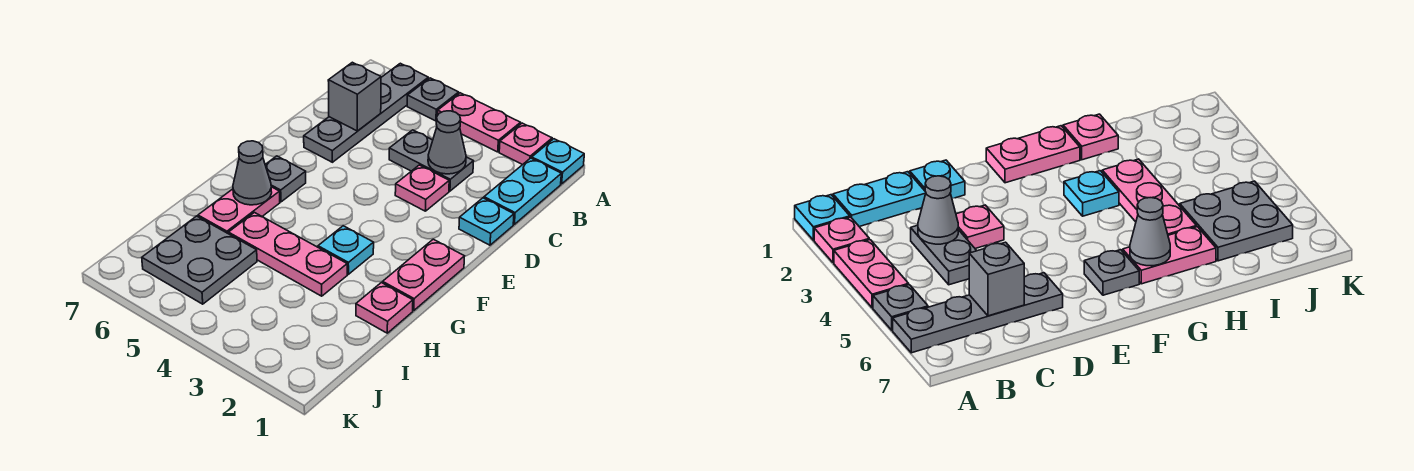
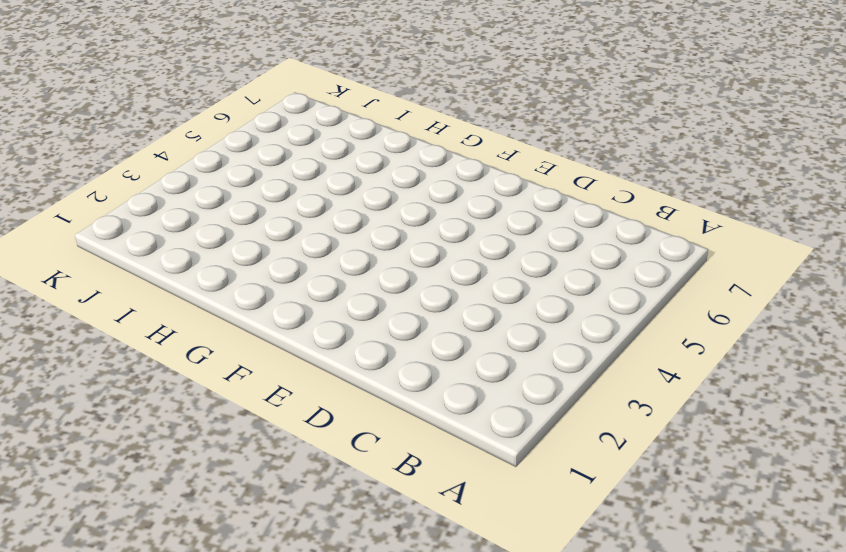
none -> cyan plate A1 level 1
none -> pink plate A2 level 1
none -> pink plate A3:A4 level 1

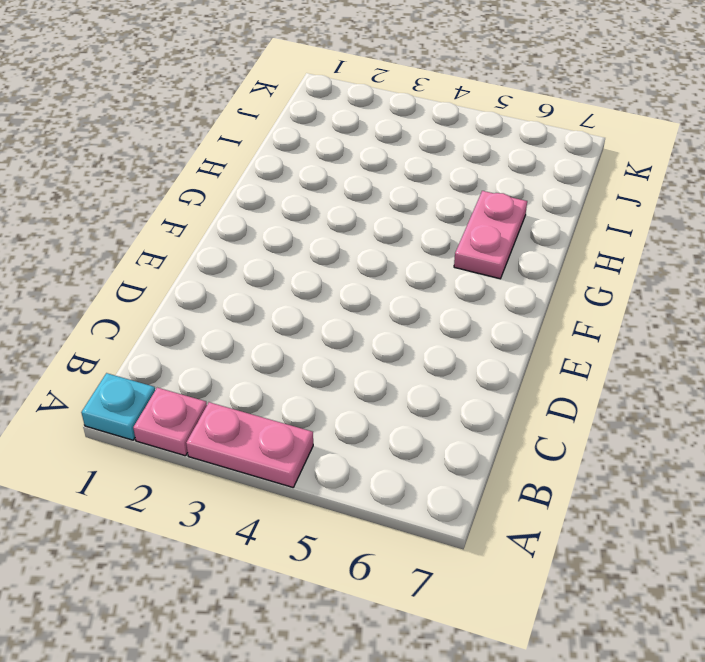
none -> grey plate A5 level 1
none -> grey plate A6:D6 level 1
none -> cyan plate B1:C1 level 1

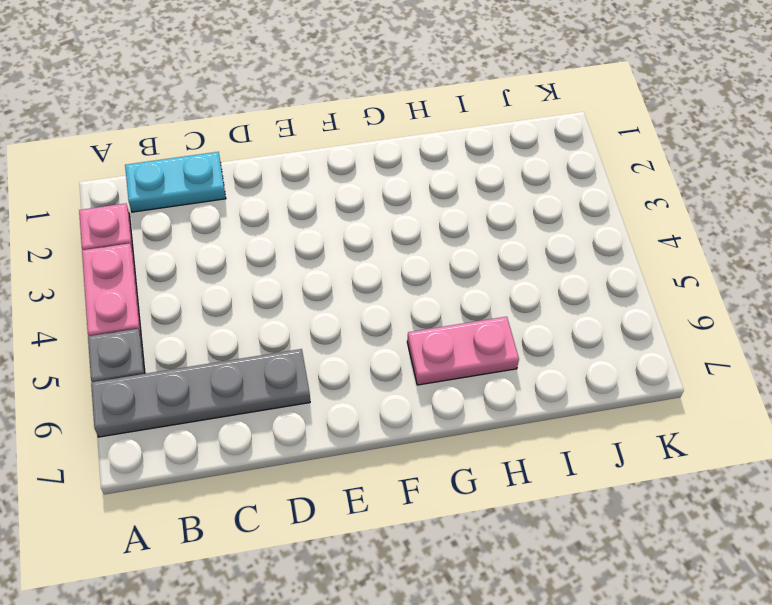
none -> cyan plate A1 level 1
none -> grey plate C3:C4 level 1
none -> cyan plate D1 level 1

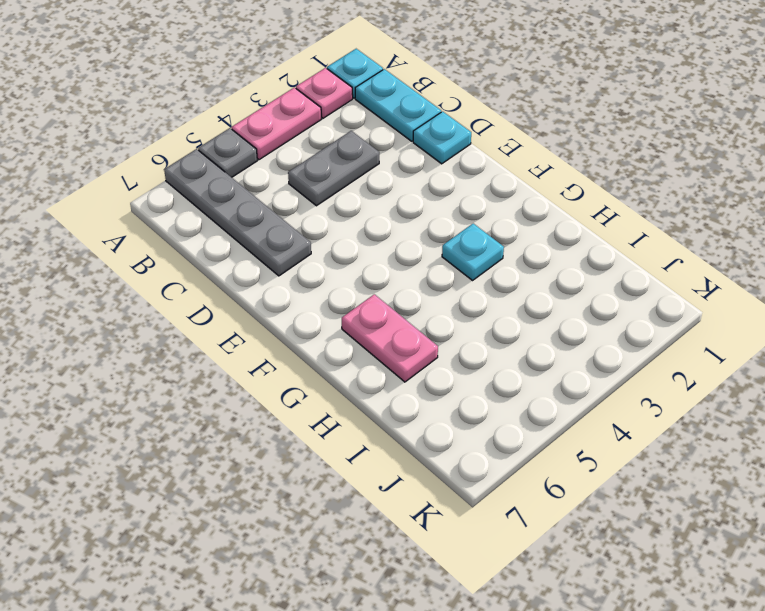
none -> pink plate D3 level 1
none -> pink plate F1:G1 level 1
none -> grey plate F6 level 1

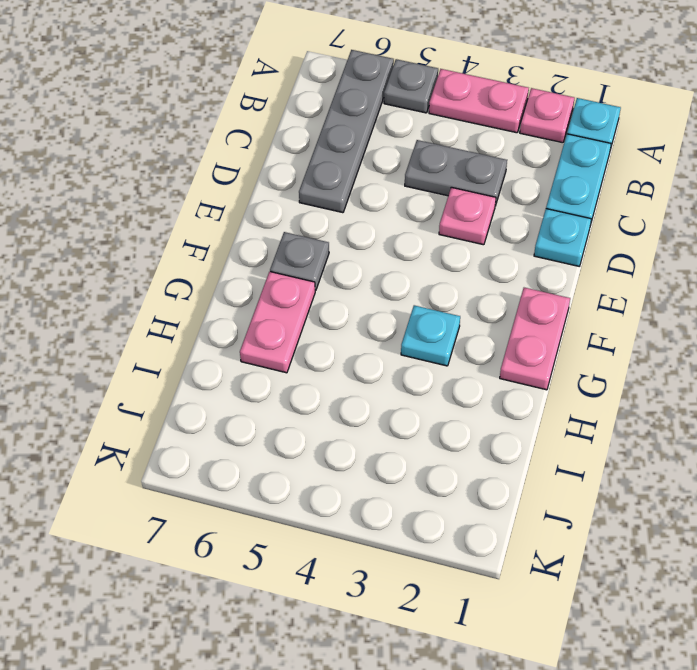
none -> pink plate H1 level 1
none -> pink plate H3:H5 level 1
none -> grey plate I5:J6 level 1

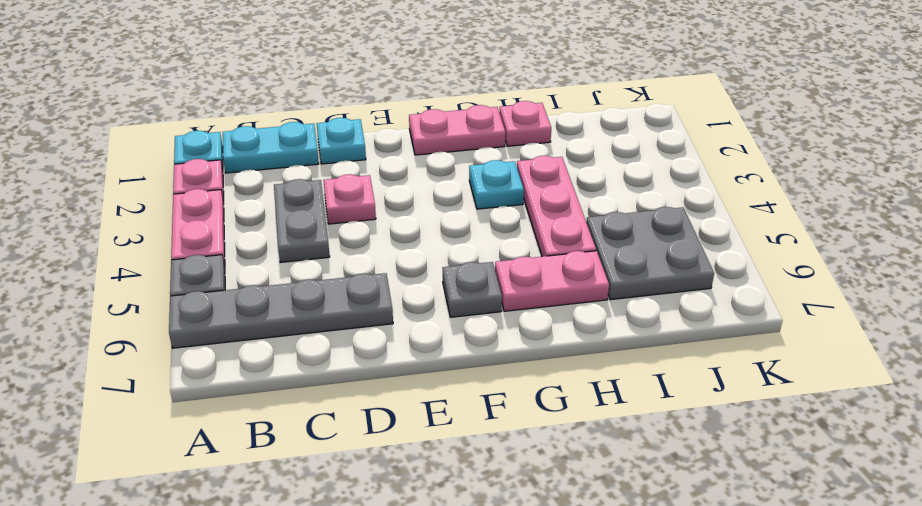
none -> grey cone C3 level 2
none -> grey brick C6 level 2
none -> grey cone G6 level 2

